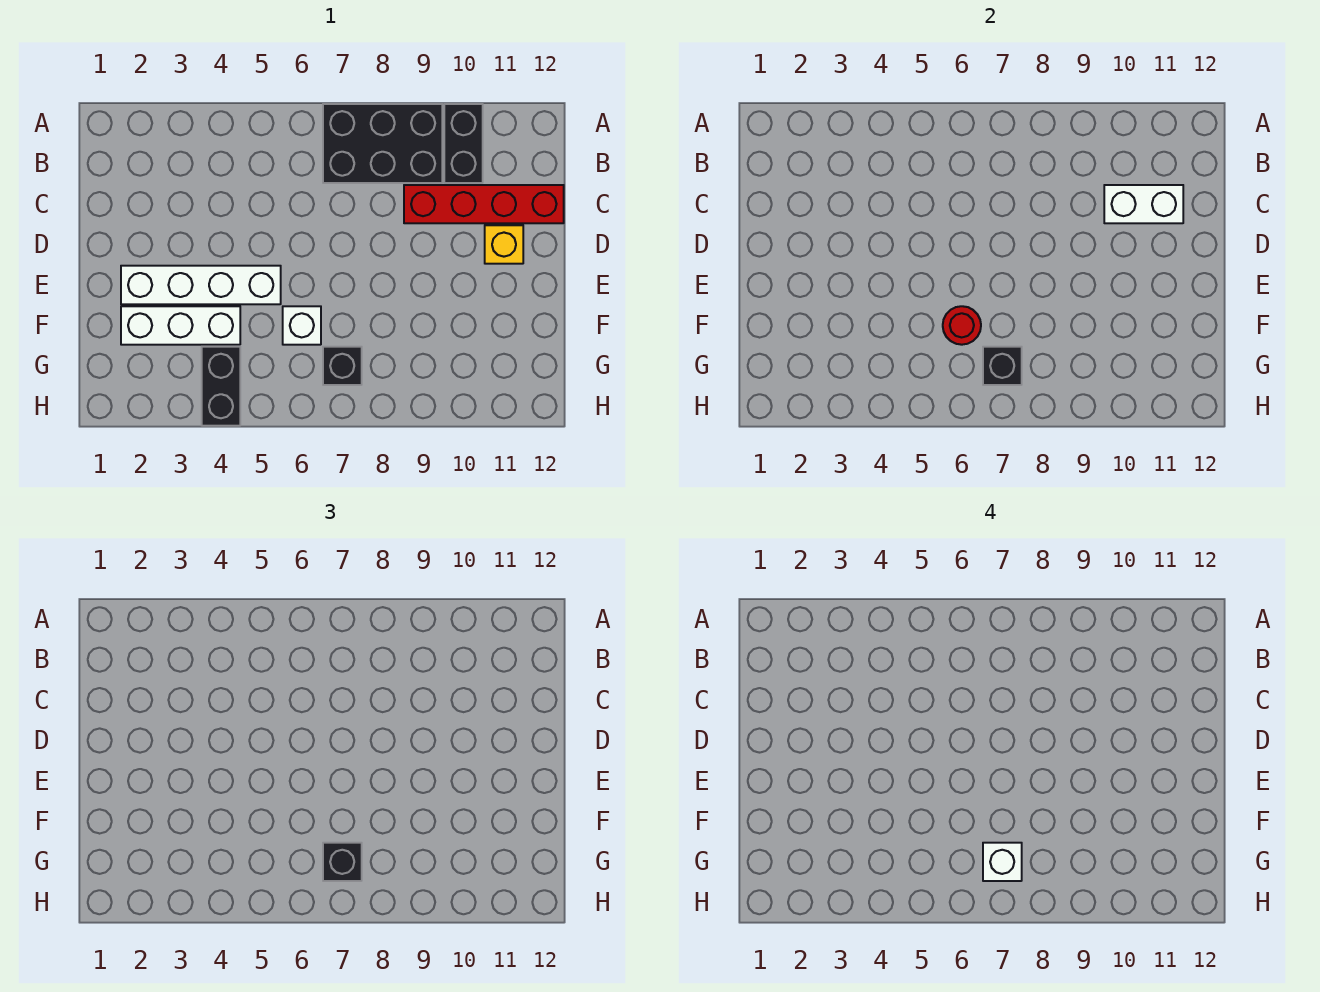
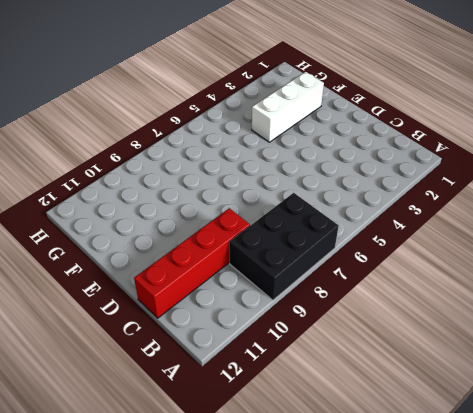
none -> black brick A10:B10 level 1
none -> yellow brick D11 level 1
none -> white brick E2:E5 level 1

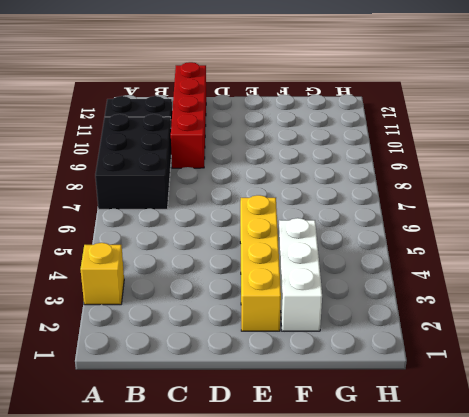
yellow brick A3 level 1 -> yellow brick D11 level 1
yellow brick E2:E5 level 1 -> white brick E2:E5 level 1
none -> white brick F6 level 1
none -> black brick G4:H4 level 1
none -> black brick G7 level 1

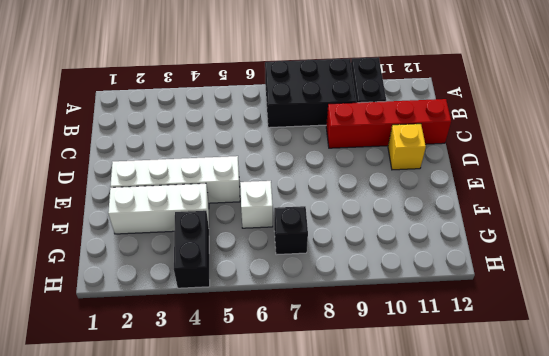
none -> white brick C10:C11 level 2
none -> red round brick F6 level 2
none -> black brick G7 level 2

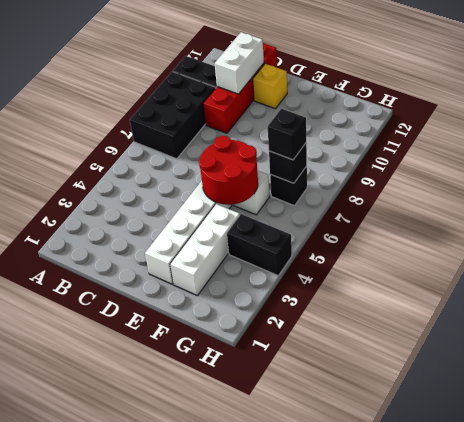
red round brick E5:F6 level 2 -> red round brick F6 level 2
none -> white brick G7 level 4

